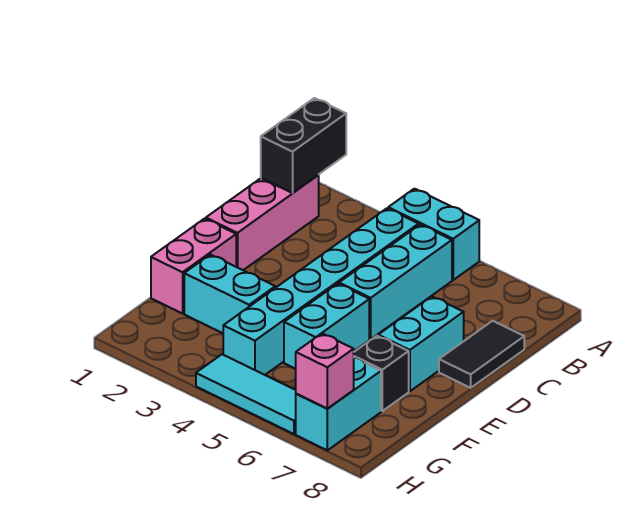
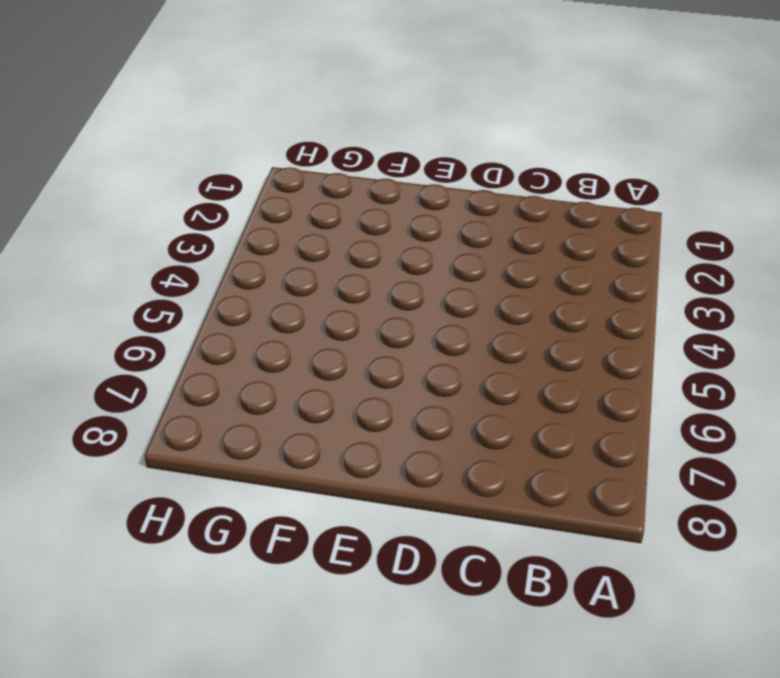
none -> cyan brick A4:A5 level 1
none -> pink brick B1:D1 level 1
none -> cyan brick B4:G4 level 1

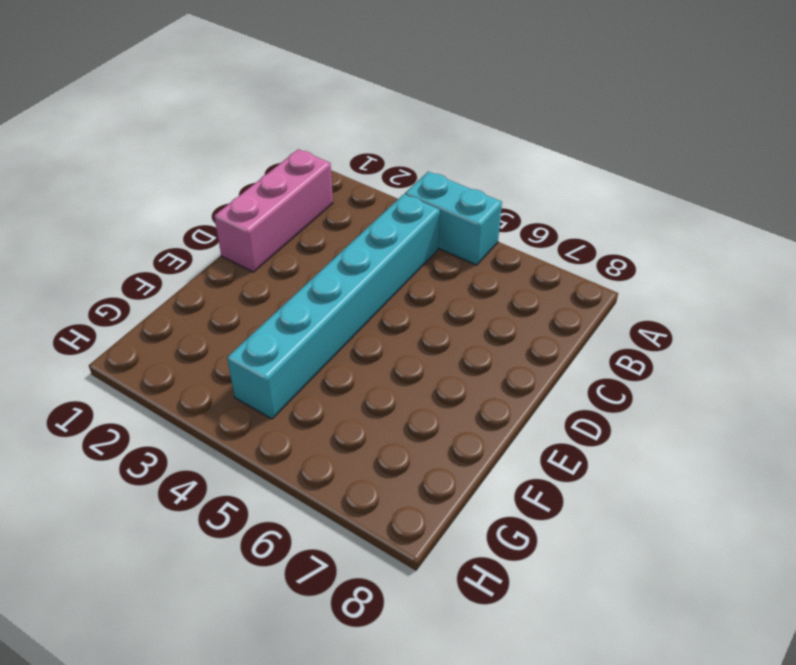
none -> cyan brick B5:D5 level 1
none -> black tile C8:D8 level 1
none -> cyan brick D7:E7 level 1

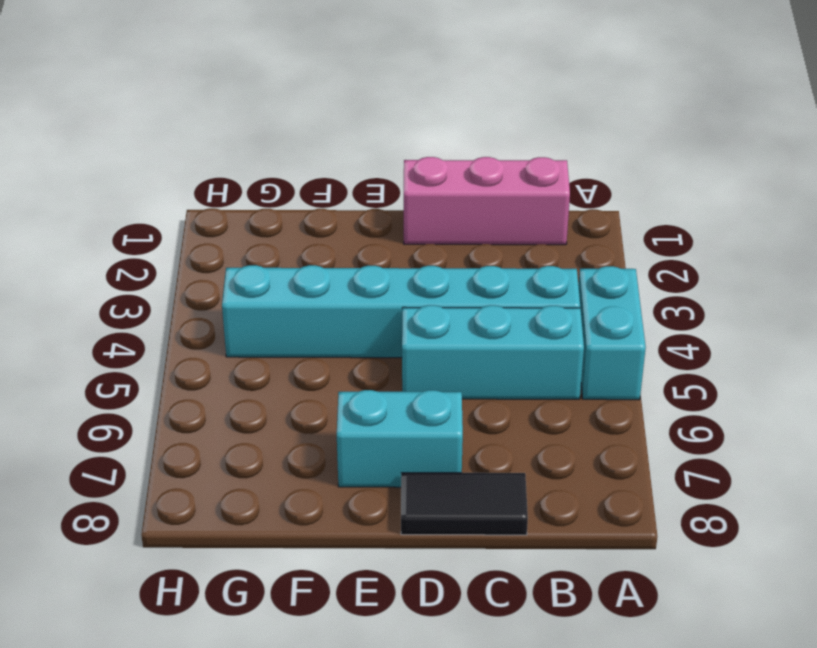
none -> pink brick E1:F1 level 1
none -> cyan brick E5:F5 level 1
none -> cyan brick F2:F3 level 1

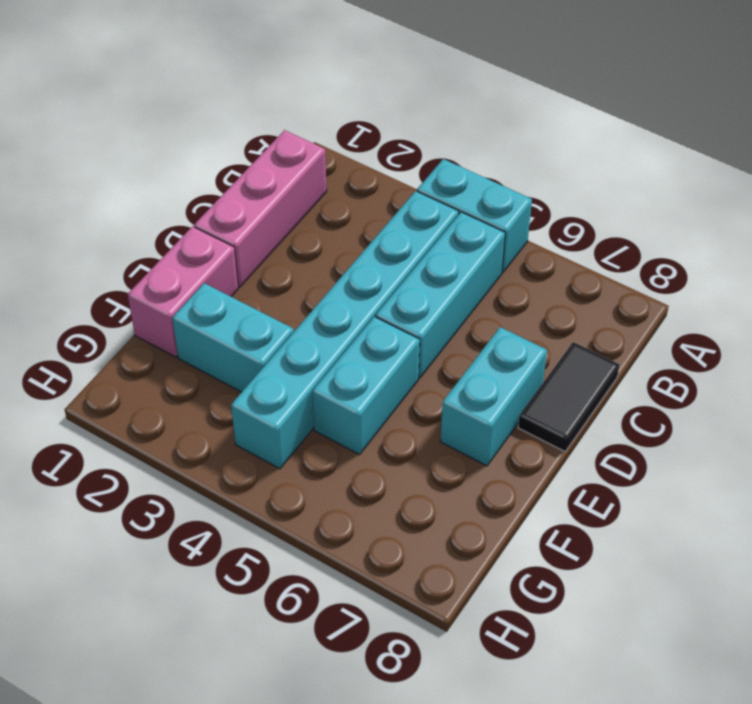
none -> black brick F7 level 1
none -> cyan brick G7:H7 level 1
none -> cyan tile H4:H6 level 1

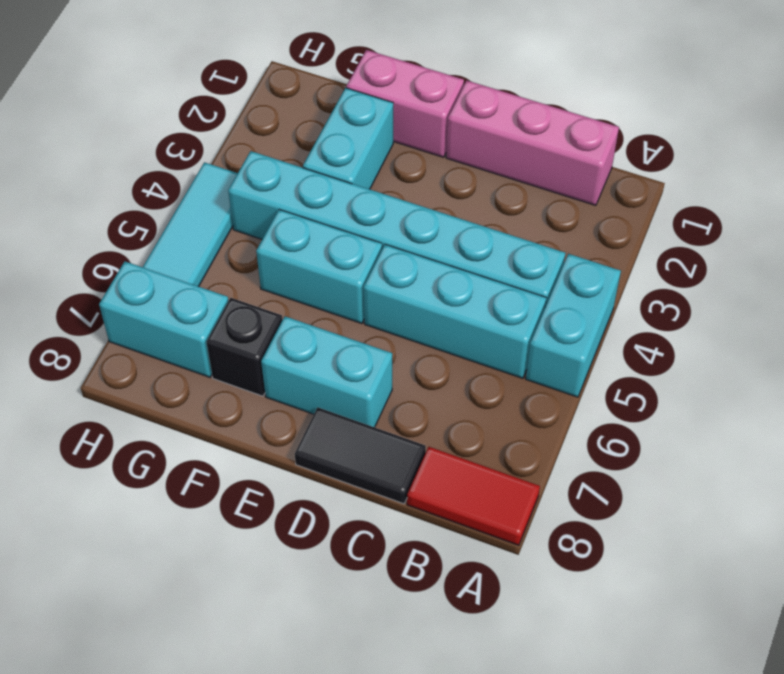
red tile A8:B8 level 1 -> none
none -> black brick A1:B1 level 2
none -> pink brick H7 level 2

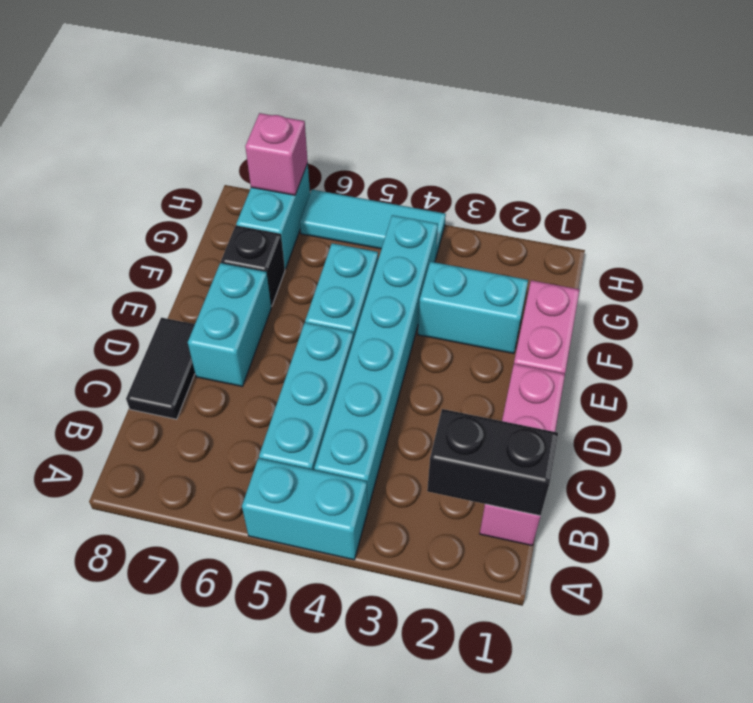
black brick B1:B2 level 2 -> black brick A1:B1 level 2

